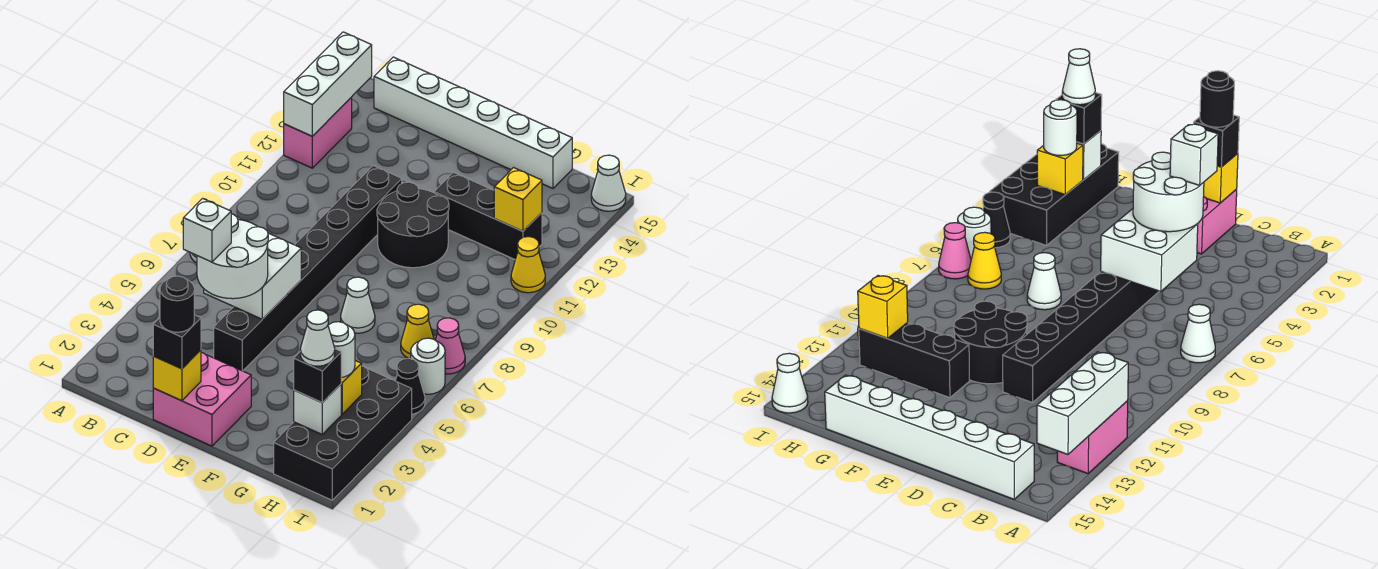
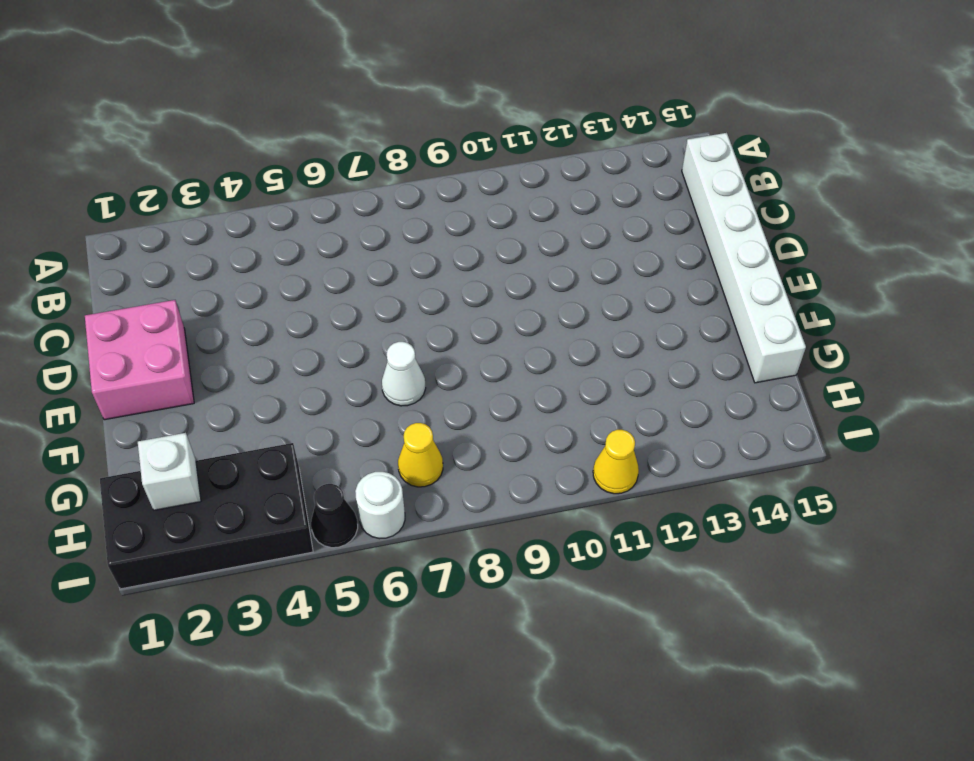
none -> white cone A7 level 1
none -> pink brick A12:A13 level 1
none -> black brick D4:D11 level 1

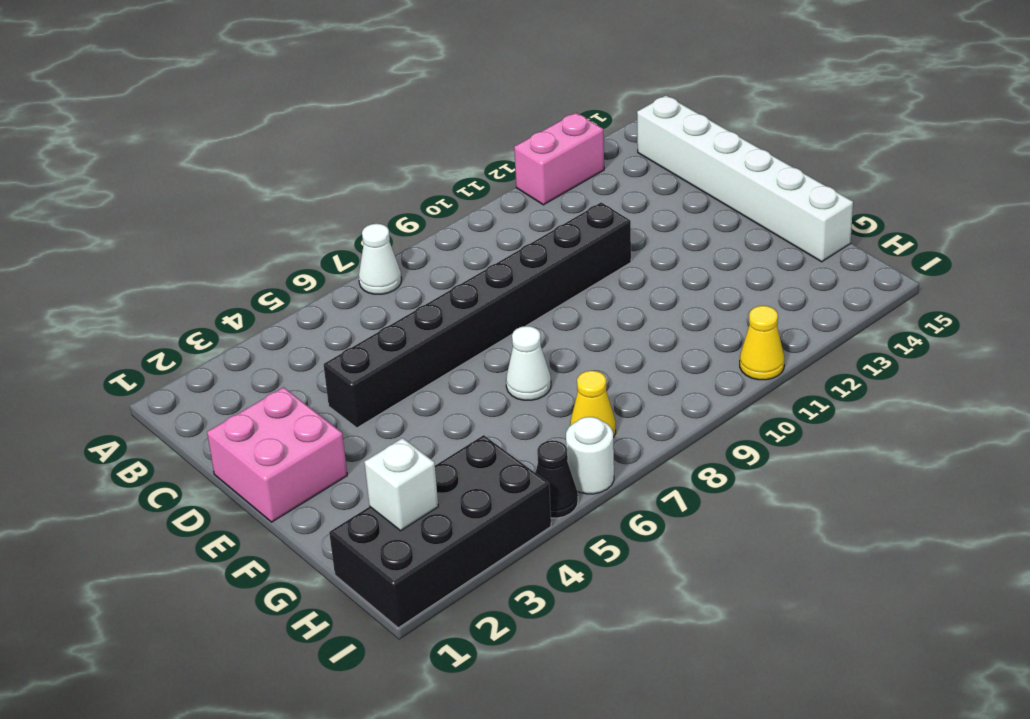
none -> black round brick E10:F11 level 1
none -> black brick F12:H12 level 1
none -> pink cone I7 level 1

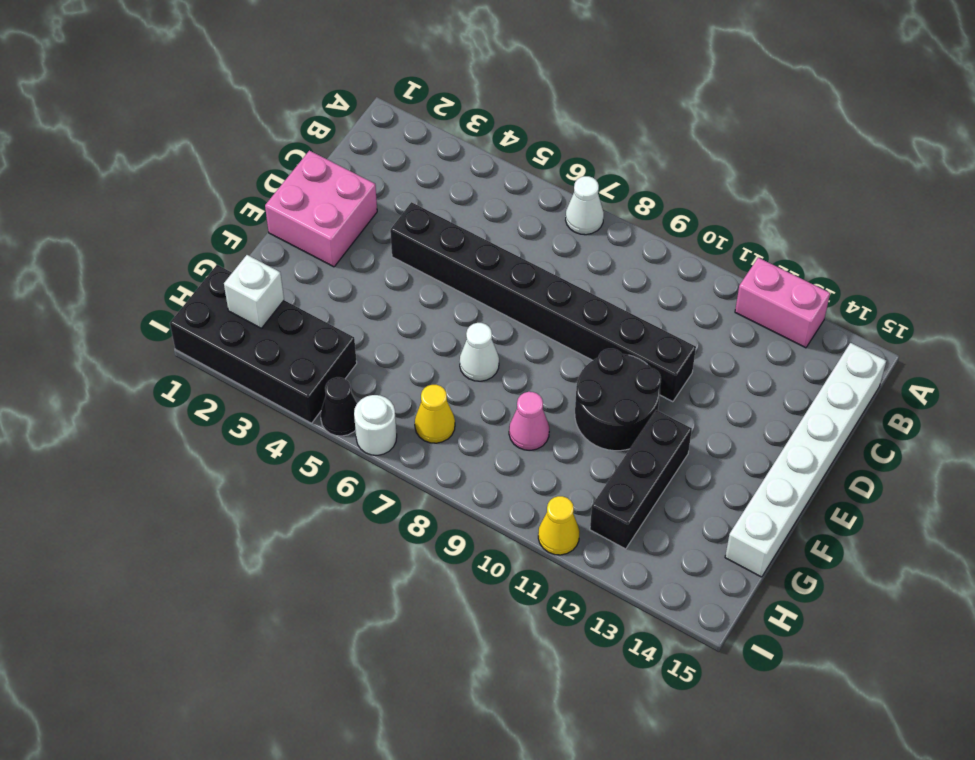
pink cone G9 level 1 -> pink cone I7 level 1
none -> white cone I15 level 1
none -> white brick A12:A14 level 2
none -> white brick C5:D6 level 2

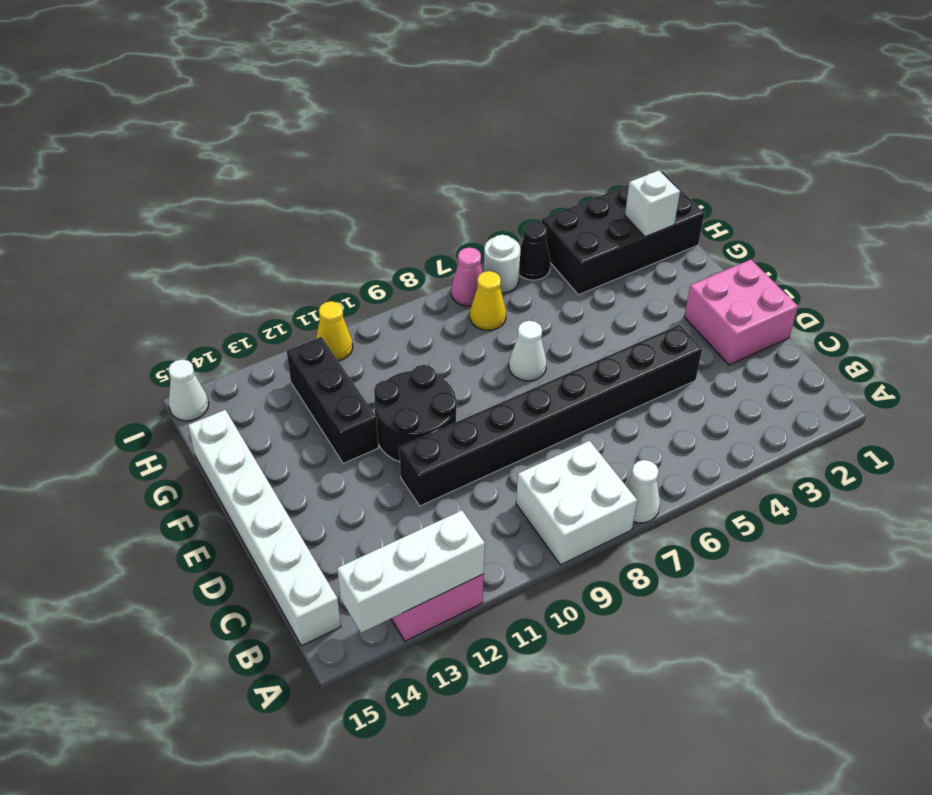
white brick A8:B9 level 1 -> white brick C5:D6 level 2
none -> yellow brick D1 level 2
none -> yellow brick H3 level 2
none -> yellow brick H12 level 2

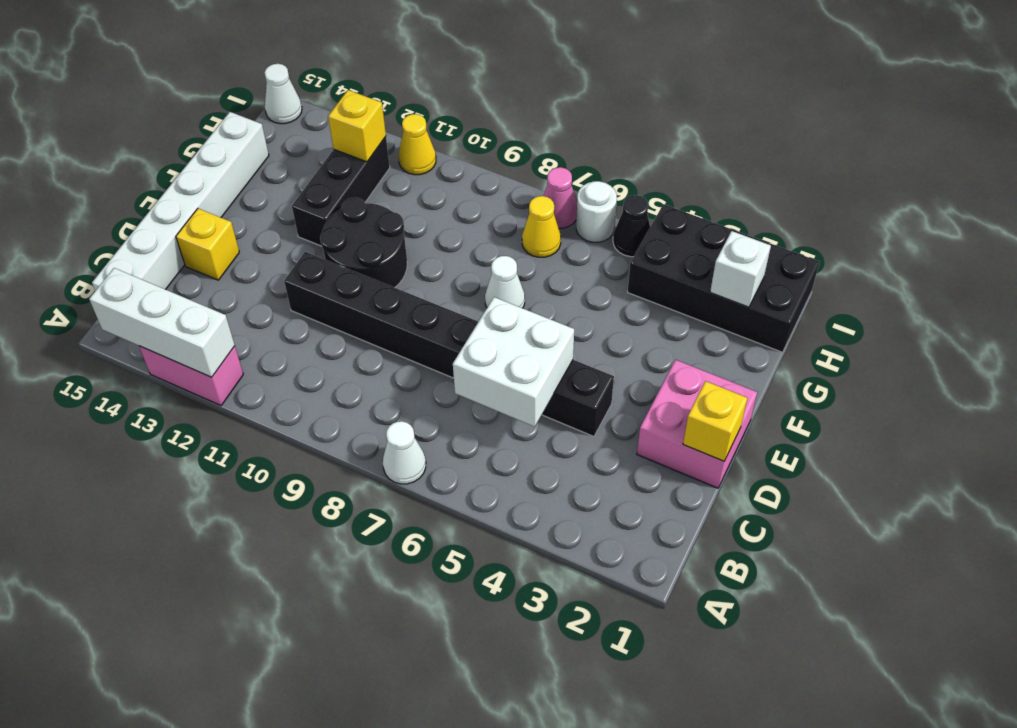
yellow brick D14 level 1 -> yellow brick H3 level 2
none -> white round brick C4:D5 level 3
none -> black brick D1 level 3
none -> black brick H2 level 3

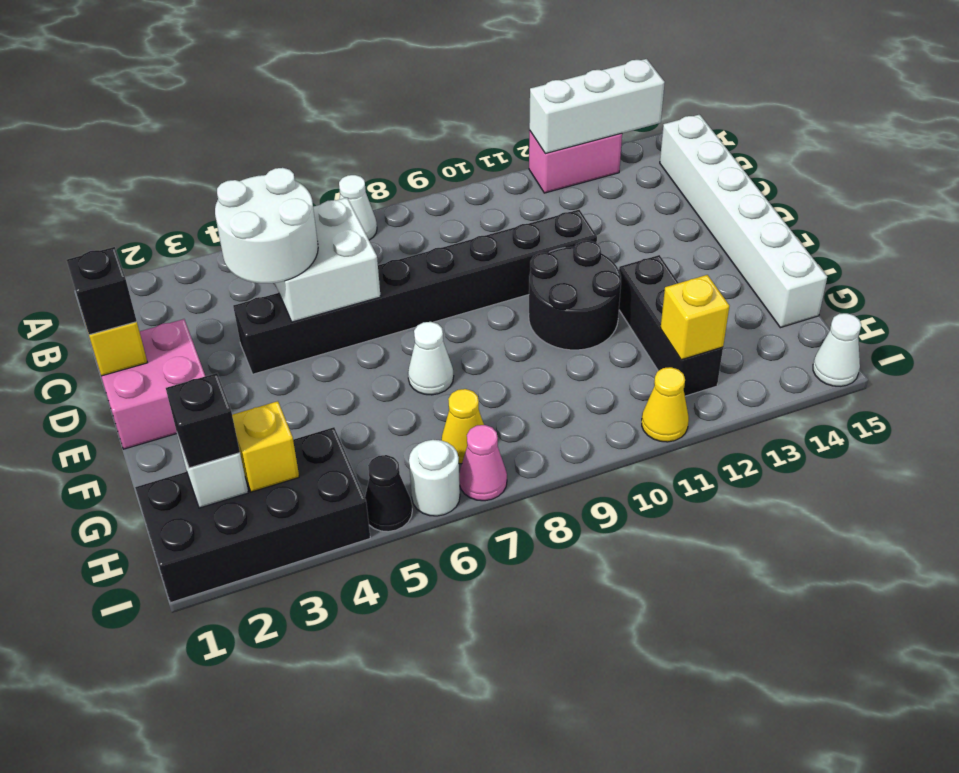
none -> white round brick H3 level 3
none -> white brick C4 level 4
none -> black round brick D1 level 4

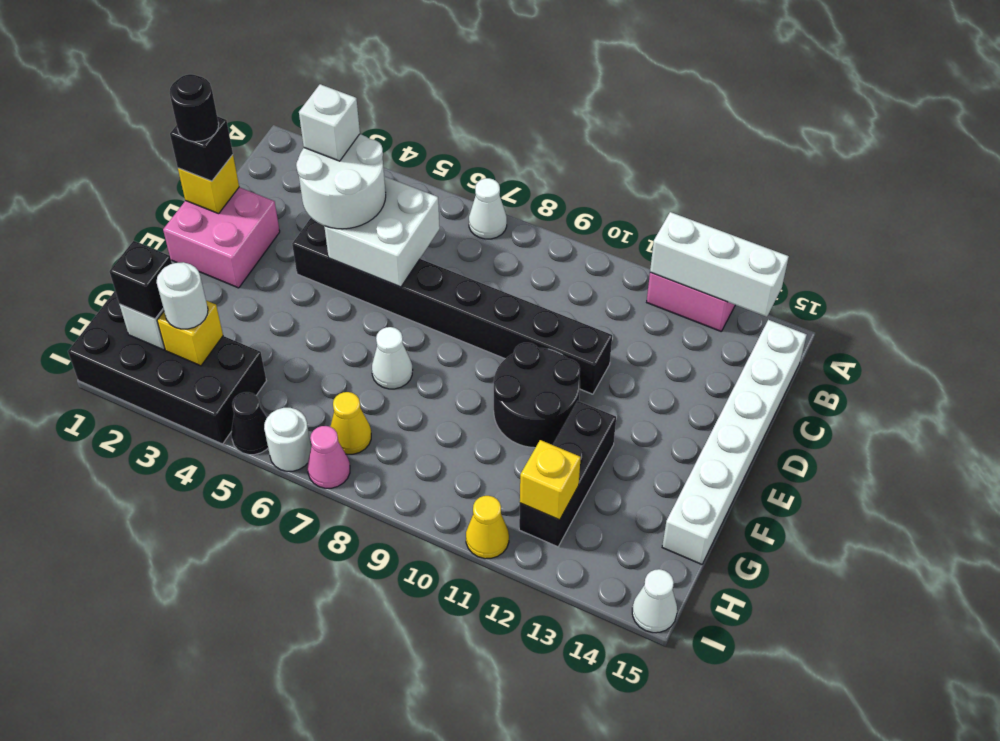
none -> white cone H2 level 4

